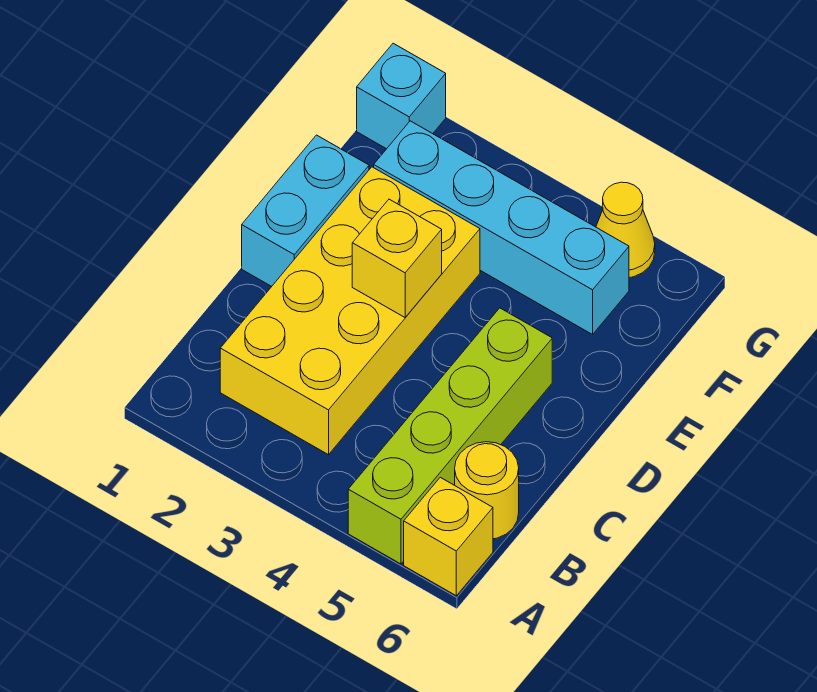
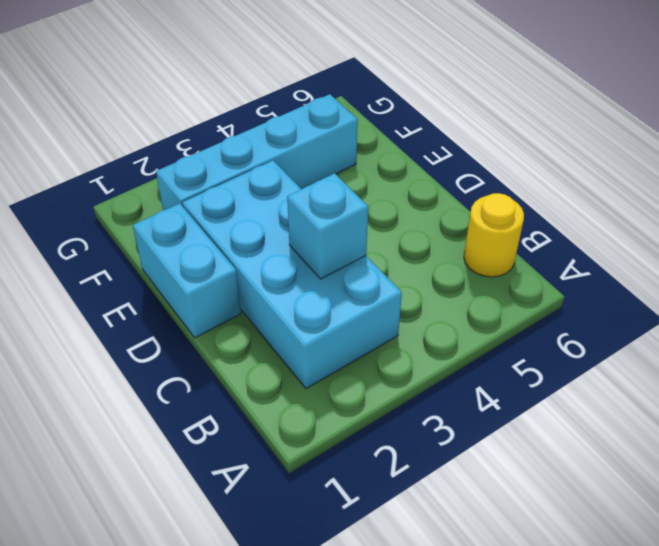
cyan brick B2:E3 level 1 -> yellow brick B2:E3 level 1
cyan brick C3 level 2 -> cyan brick G1 level 1
none -> lime brick A5:D5 level 1
none -> yellow brick A6 level 1

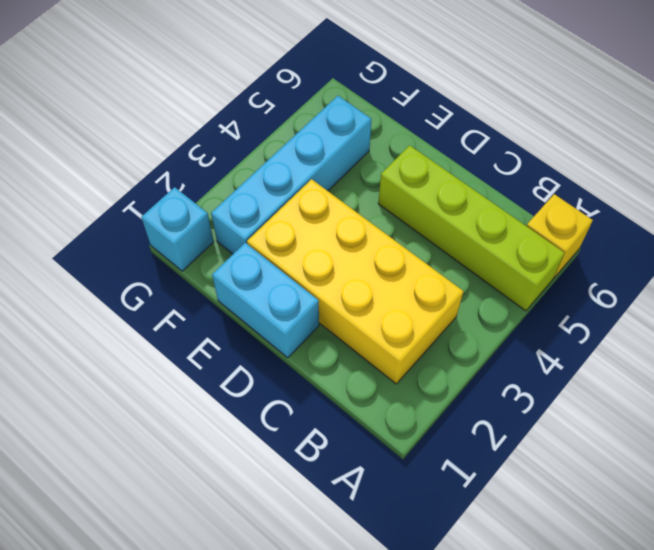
none -> yellow round brick B6 level 1
none -> yellow cone G5 level 1

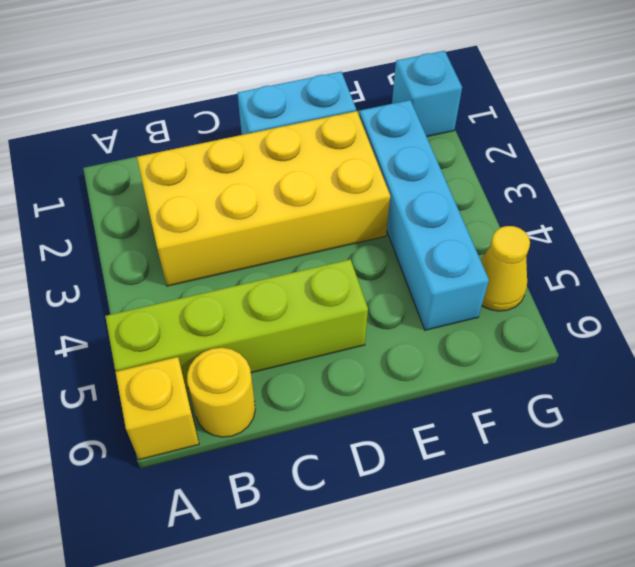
none -> yellow brick D3 level 2

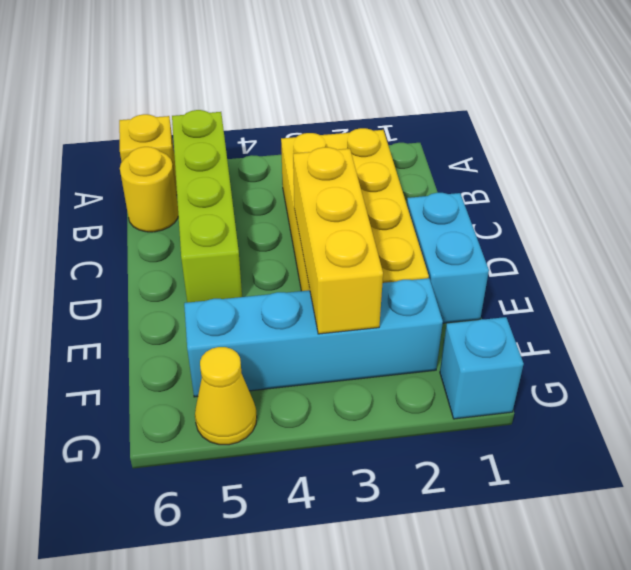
yellow brick D3:F3 level 2 -> yellow brick D3 level 2

